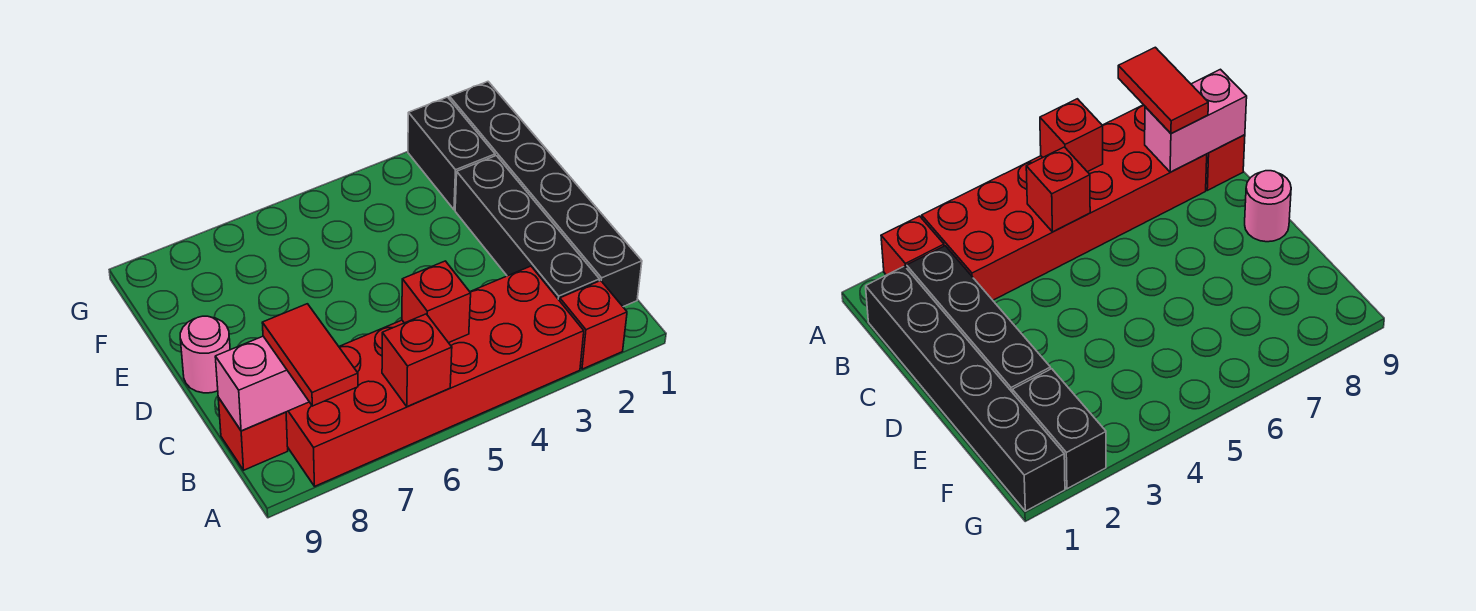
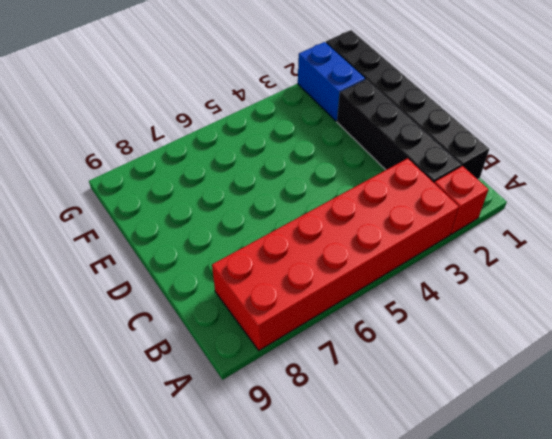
blue brick F2:G2 level 1 -> black brick F2:G2 level 1
none -> red brick B9 level 1
none -> pink round brick D9 level 1

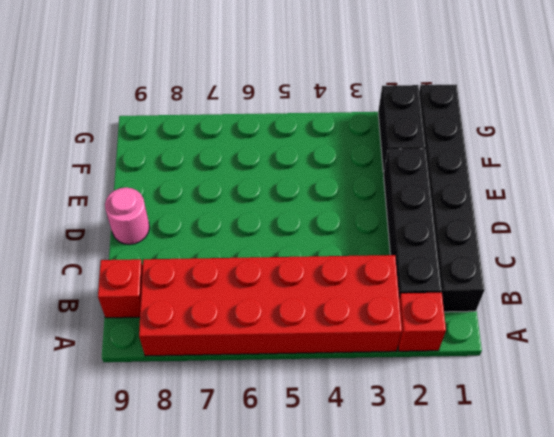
none -> red brick A6 level 2
none -> red brick B5 level 2

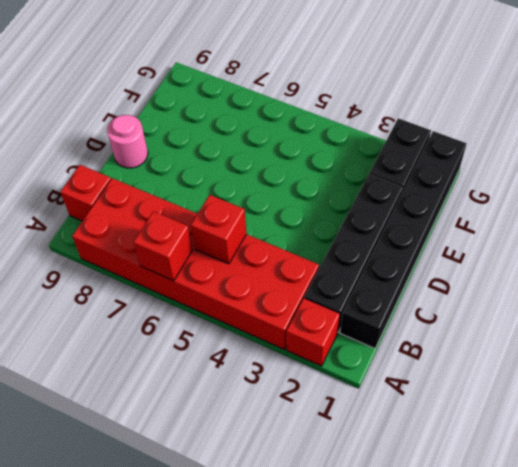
none -> pink brick B8:B9 level 2
none -> red tile A8:B8 level 3

